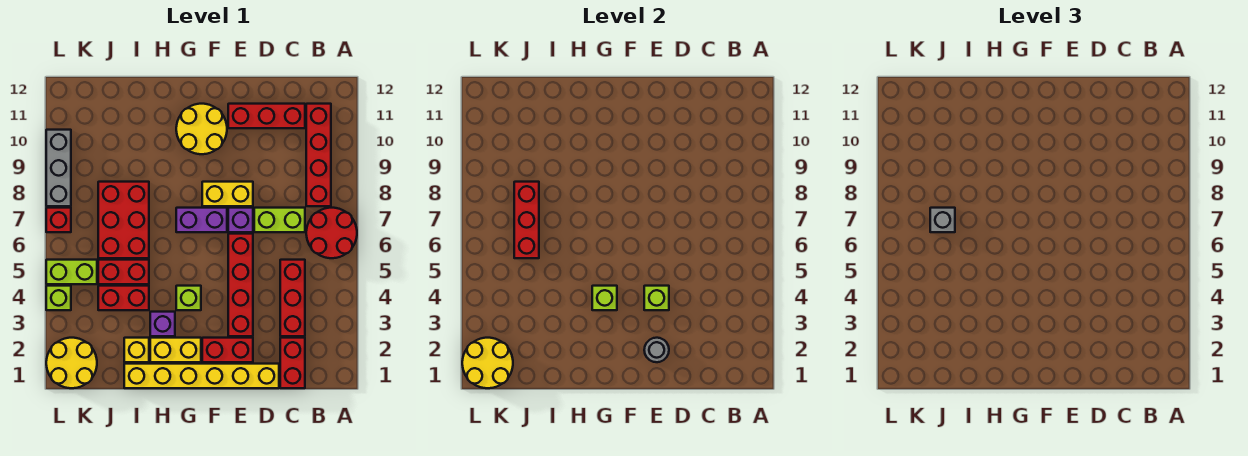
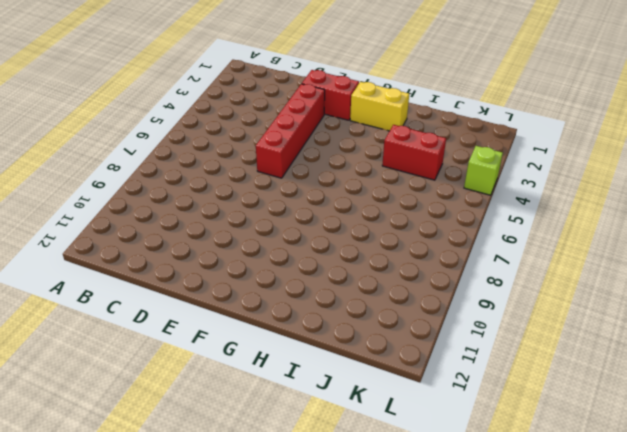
none -> red round brick A6:B7 level 1
none -> red brick B8:B11 level 1
none -> red brick C1:C2 level 1
none -> red brick C3:C5 level 1

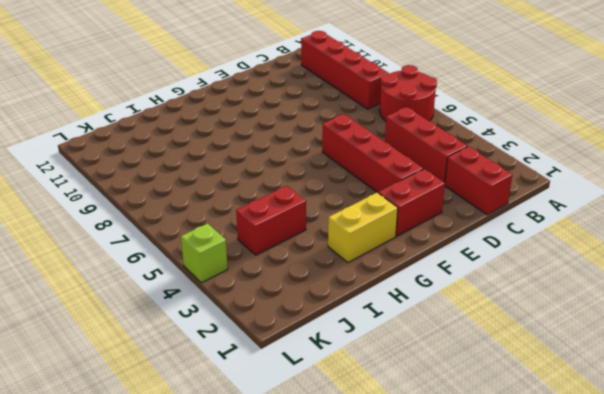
none -> lime brick C7:D7 level 1
none -> red brick C11:E11 level 1
none -> yellow brick D1:I1 level 1
none -> purple brick E7 level 1

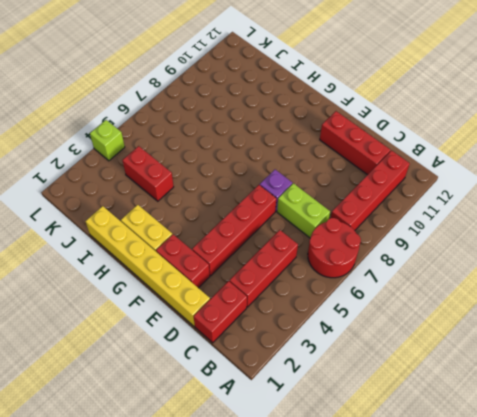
none -> yellow brick E8:F8 level 1
none -> purple brick F7:G7 level 1
none -> yellow round brick F10:G11 level 1
none -> lime brick G4 level 1

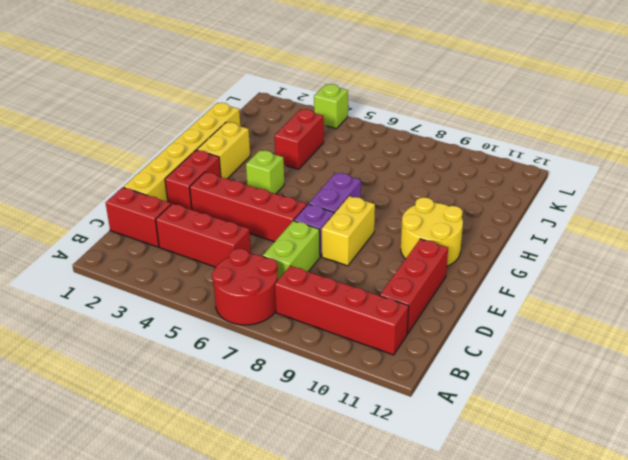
none -> purple brick H3 level 1
none -> yellow brick I2 level 1
none -> red brick I5:J5 level 1
none -> red brick I6:J8 level 1

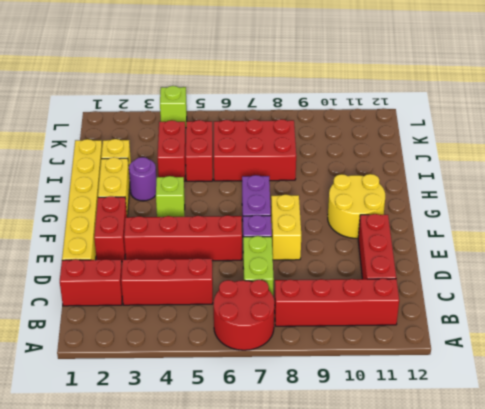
purple round brick H3 level 1 -> purple brick H3 level 1
none -> yellow round brick K1:L2 level 1
none -> lime brick K5:L5 level 1
none -> red brick L7 level 1
none -> grey brick L8:L10 level 1

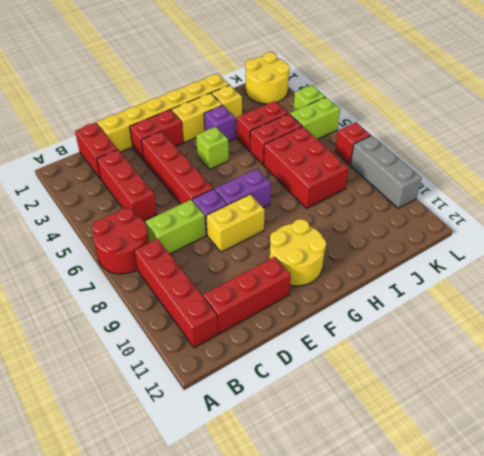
none -> grey round brick E2 level 2
none -> lime brick E4 level 2
none -> lime brick G4 level 2
none -> red brick J6:J8 level 2

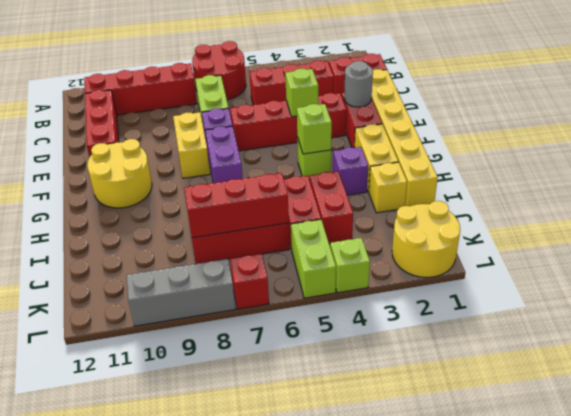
none -> yellow round brick K1:L2 level 2
none -> grey brick J7 level 3

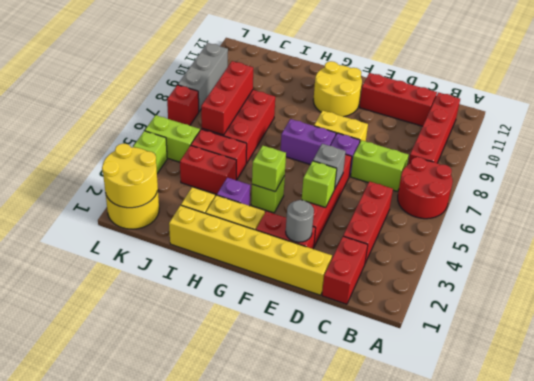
grey brick E5 level 2 -> grey brick J7 level 3

